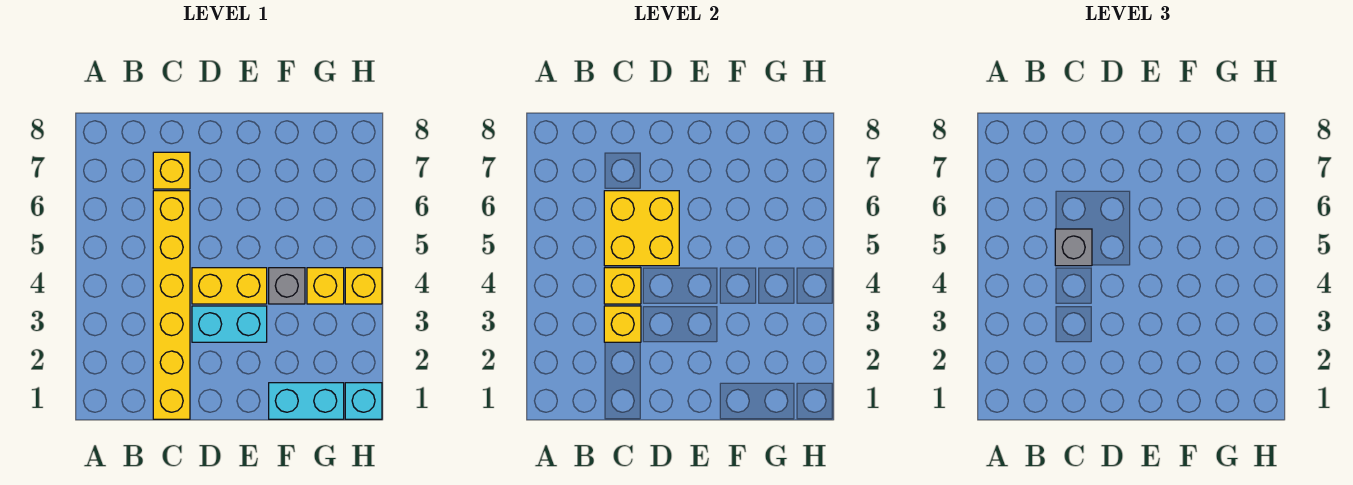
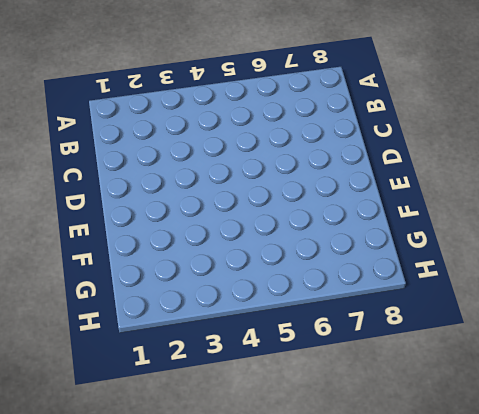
none -> yellow brick C1:C6 level 1
none -> yellow brick C7 level 1
none -> cyan brick D3:E3 level 1

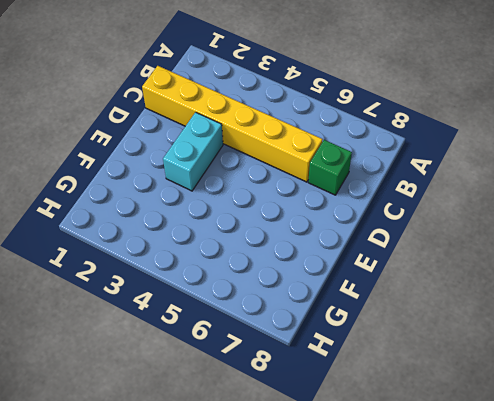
green brick C7 level 1 -> yellow brick C7 level 1
none -> yellow brick D4:E4 level 1
none -> cyan brick F1:G1 level 1
none -> grey brick F4 level 1

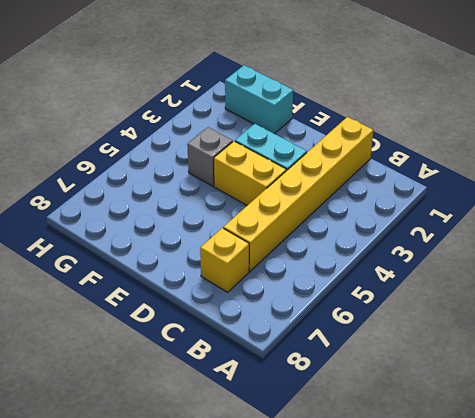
none -> yellow brick G4 level 1
none -> cyan brick H1 level 1
none -> yellow brick H4 level 1

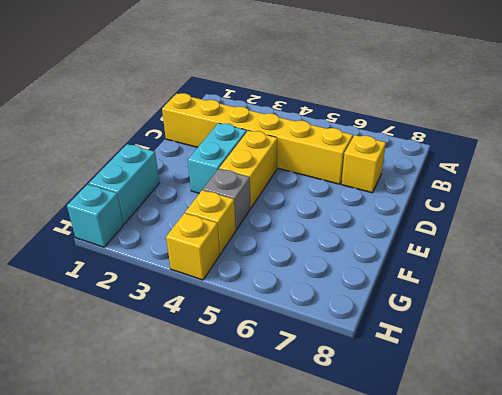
none -> yellow brick C3 level 2
none -> yellow brick C4 level 2
none -> yellow brick C5:D6 level 2

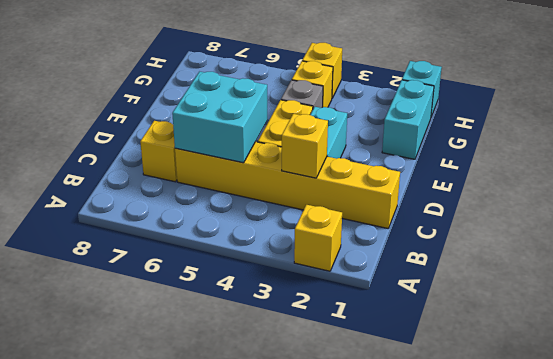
yellow brick A2 level 1 -> yellow brick C4 level 2
cyan brick C5:D6 level 2 -> yellow brick C5:D6 level 2
none -> grey brick C5 level 3

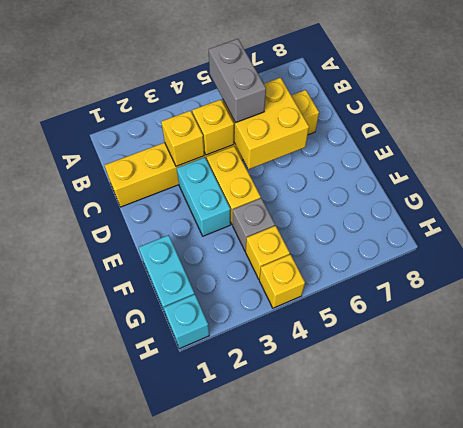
grey brick B5:C5 level 3 -> grey brick C5 level 3

